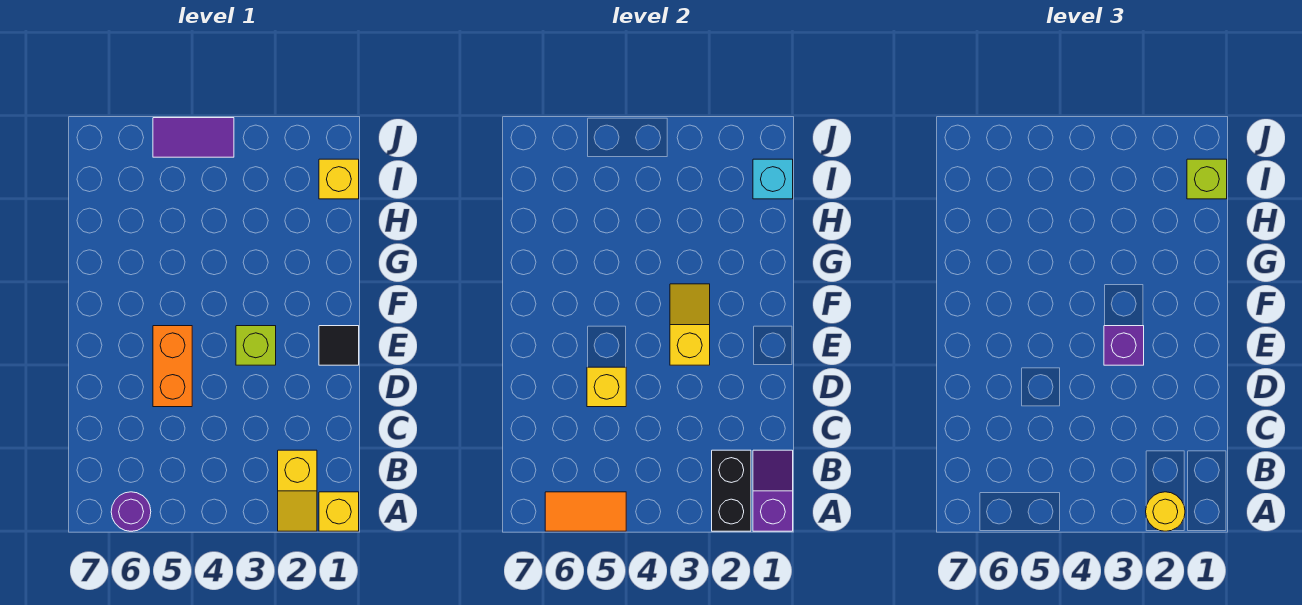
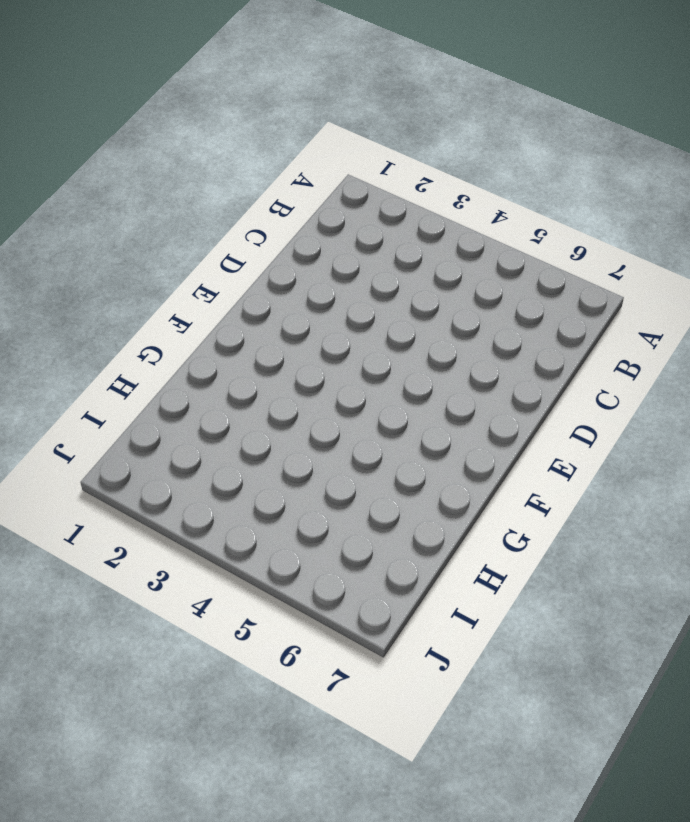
none -> yellow brick A1 level 1
none -> yellow slope A2:B2 level 1 top B
none -> purple round brick A6 level 1

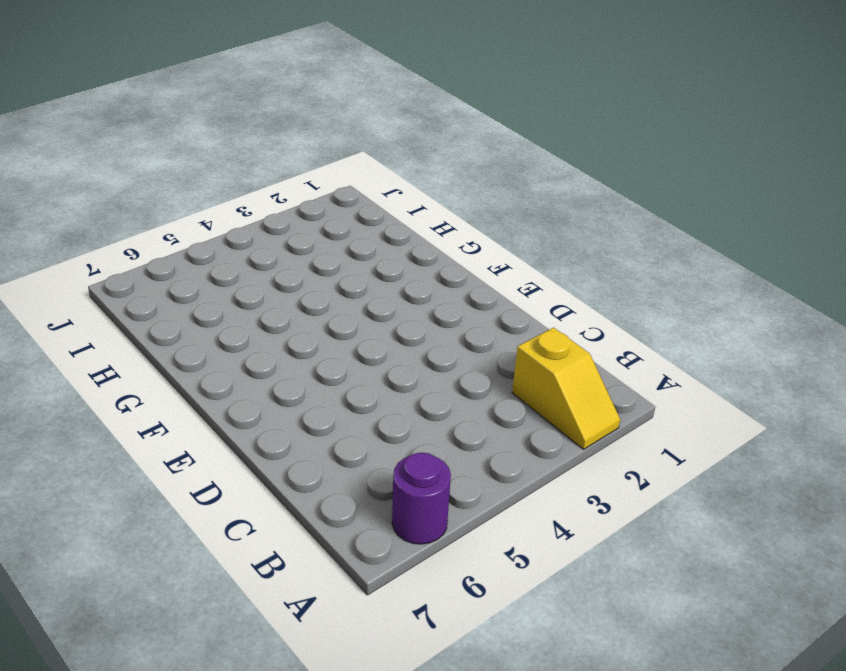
none -> yellow brick A1 level 1
none -> orange brick D5:E5 level 1
none -> black tile E1 level 1

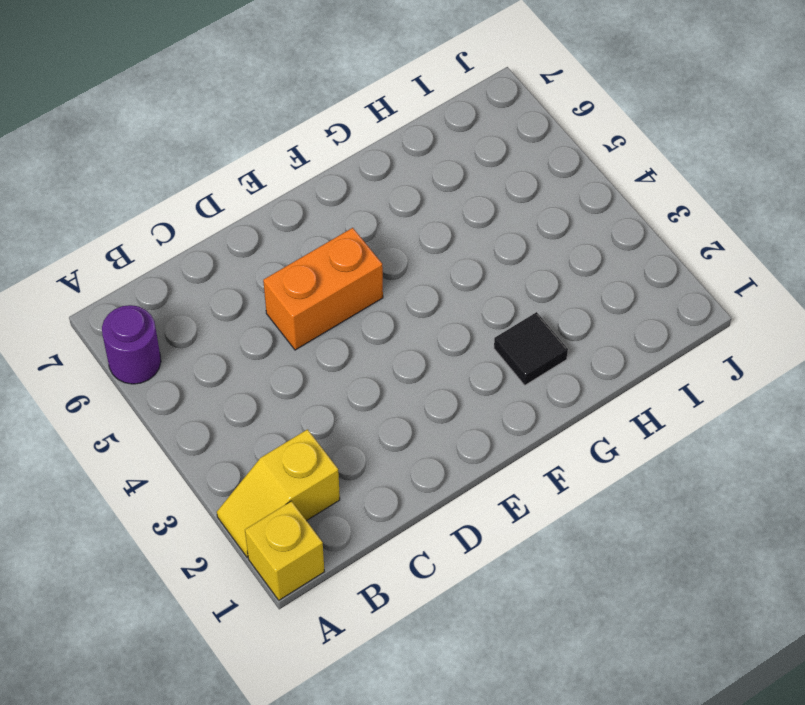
black tile G2 level 1 -> black tile E1 level 1
none -> lime brick E3 level 1
none -> yellow brick I1 level 1
none -> purple tile J4:J5 level 1

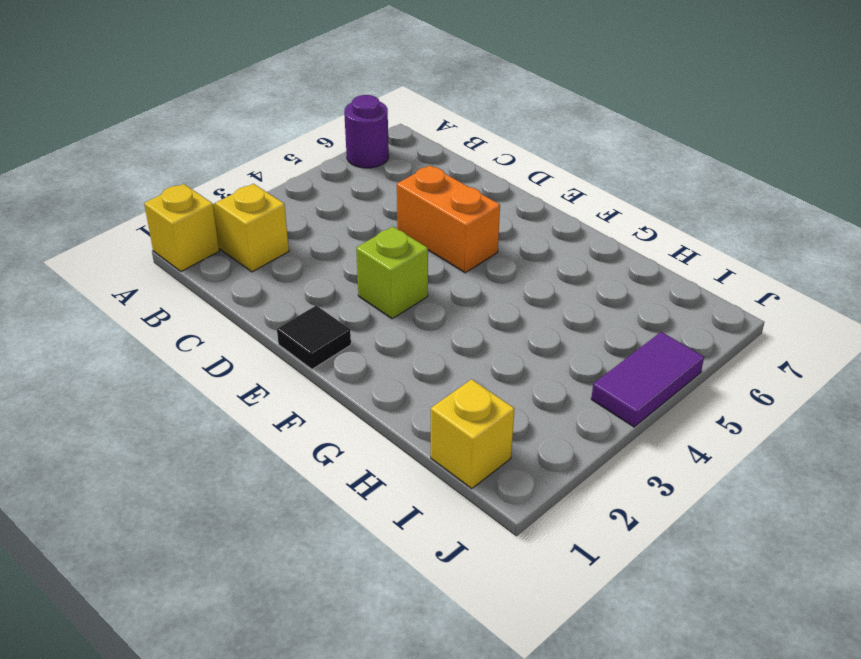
none -> purple slope A1:B1 level 2 top A
none -> black brick A2:B2 level 2
none -> orange tile A5:A6 level 2

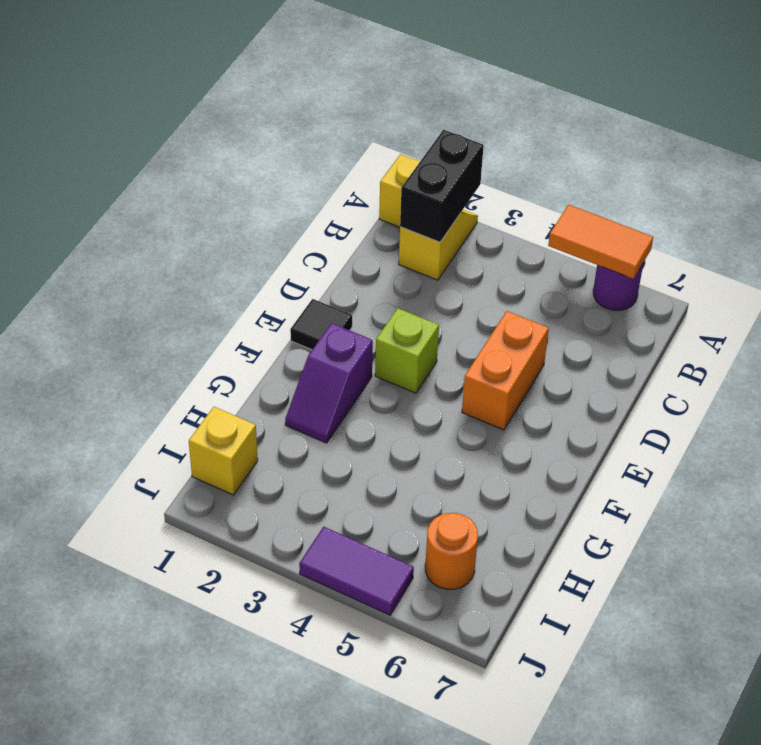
purple slope F2:G2 level 1 top F -> purple slope A1:B1 level 2 top A
orange round brick I6 level 1 -> none
none -> yellow brick D5 level 2
none -> yellow slope E3:F3 level 2 top E
none -> cyan brick I1 level 2

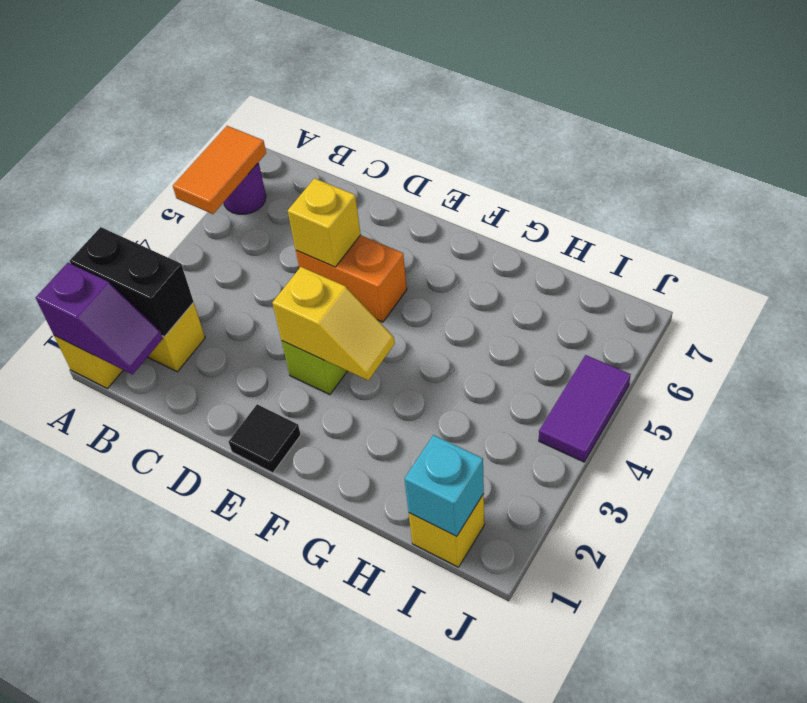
none -> yellow round brick A2 level 3
none -> purple brick E3 level 3
none -> lime brick I1 level 3

